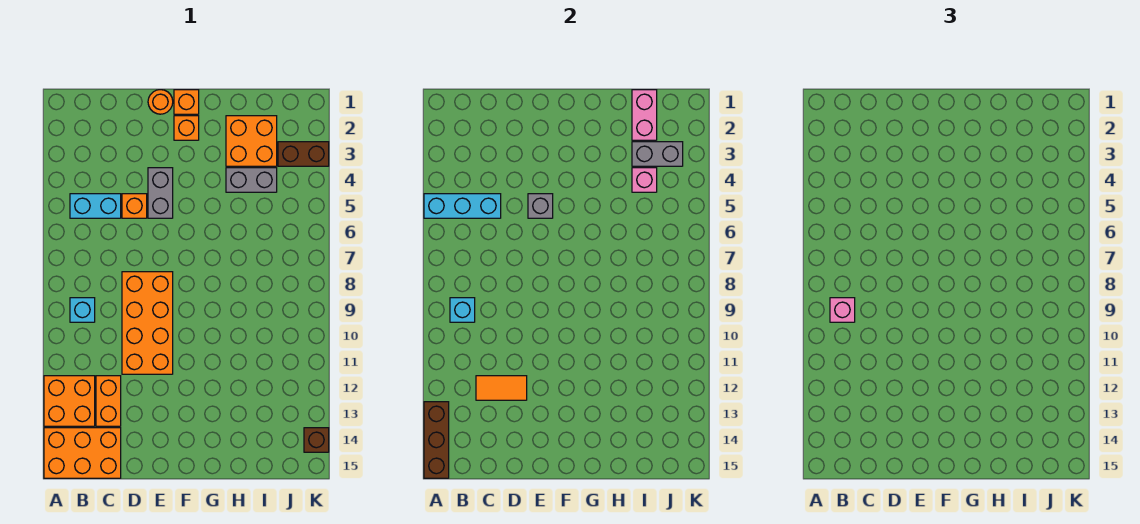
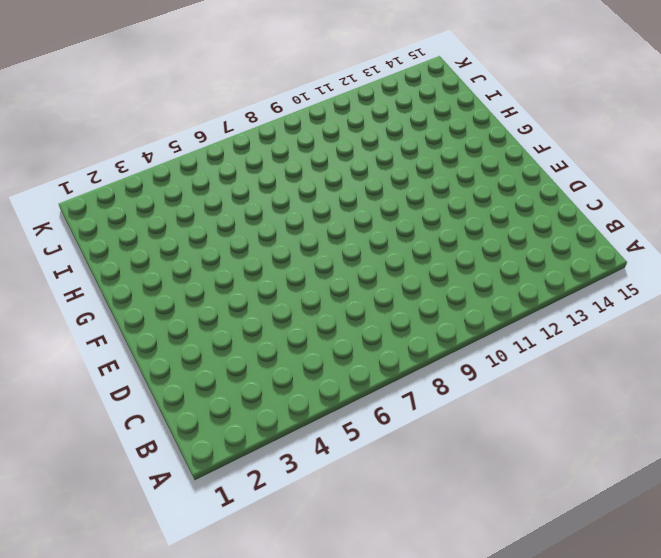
none -> orange brick A12:B13 level 1
none -> orange brick A14:C15 level 1
none -> cyan brick B5:C5 level 1

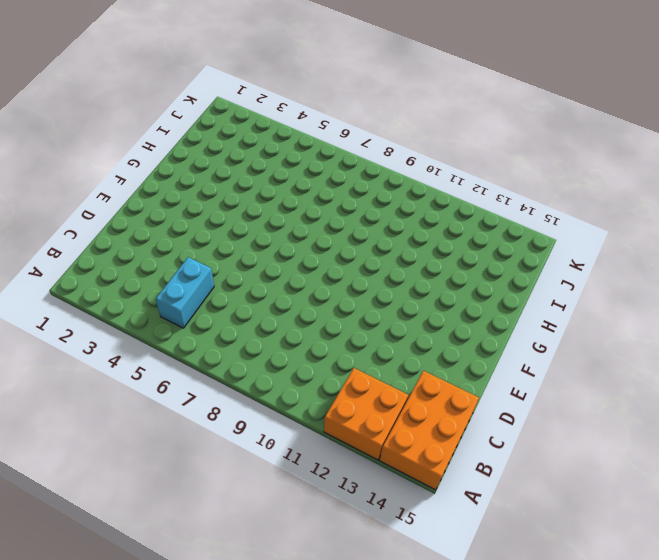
none -> cyan brick B9 level 1
none -> orange brick C12:C13 level 1
none -> orange brick D5 level 1

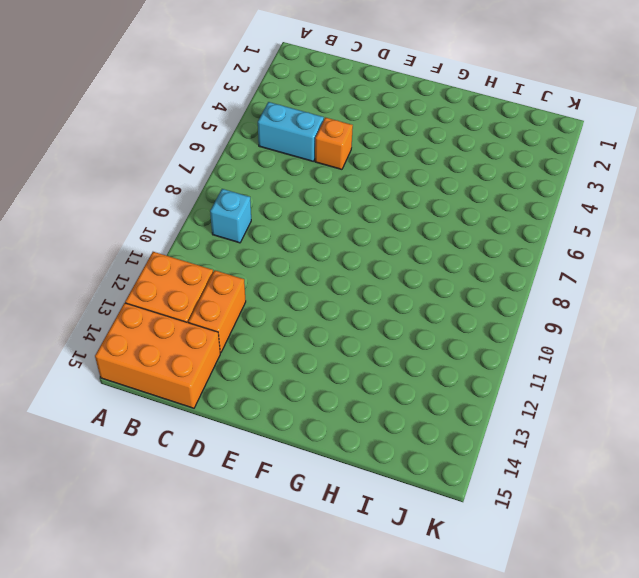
none -> orange brick D8:E11 level 1
none -> orange round brick E1 level 1
none -> grey brick E4:E5 level 1

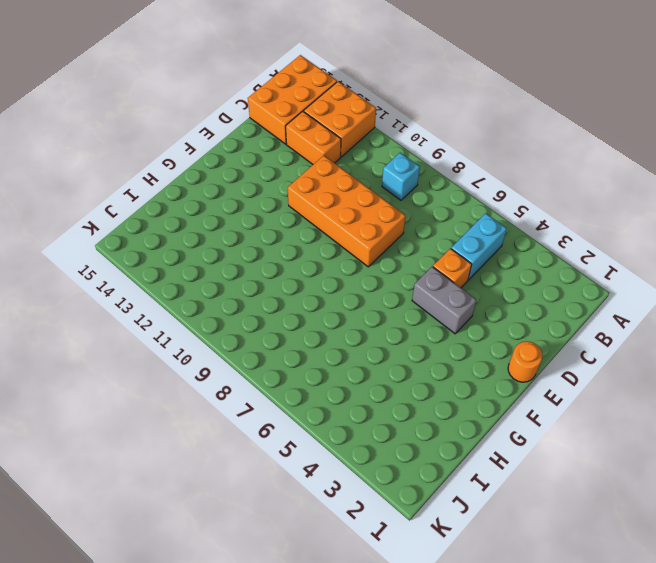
none -> orange brick F1 level 1
none -> orange brick F2 level 1
none -> orange brick H2:I3 level 1

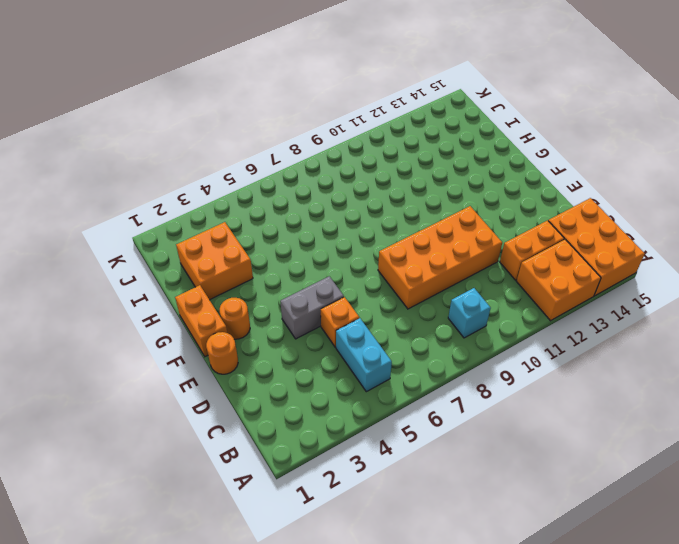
orange brick F1:G1 level 1 -> orange brick F1 level 1
orange round brick F2 level 1 -> orange brick F2 level 1
none -> grey brick H4:I4 level 1
none -> brown brick J3:K3 level 1
none -> brown brick K14 level 1

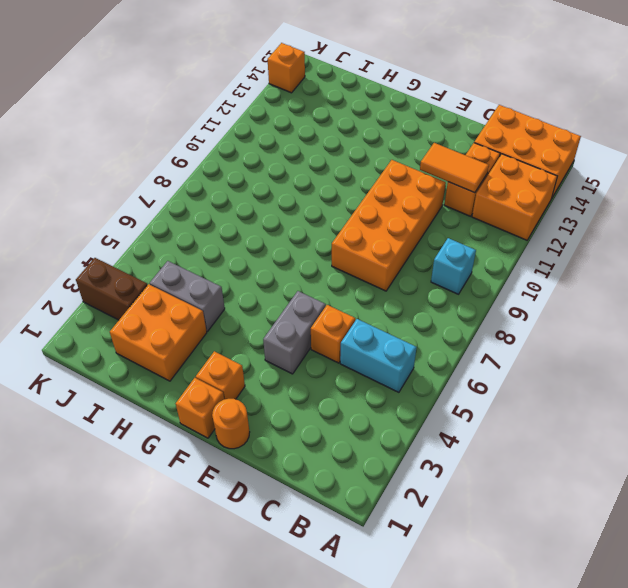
orange brick K14 level 1 -> brown brick K14 level 1
none -> cyan brick A5:C5 level 2
none -> brown brick A13:A15 level 2
none -> cyan brick B9 level 2

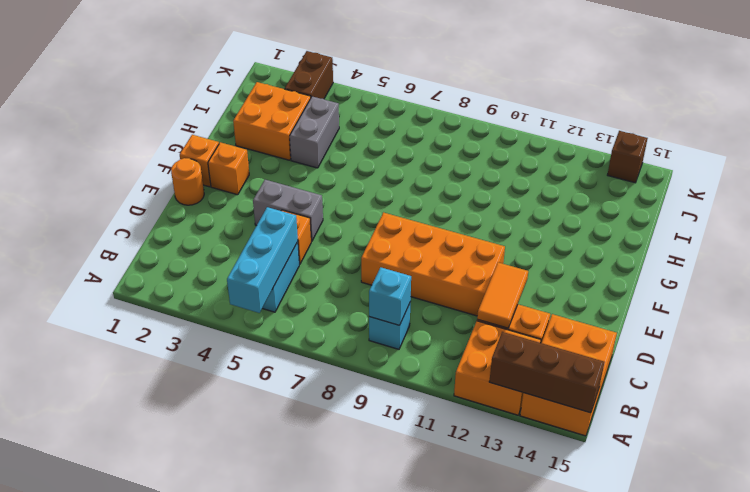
none -> grey brick E5 level 2
none -> pink brick I1:I2 level 2
none -> grey brick I3:J3 level 2

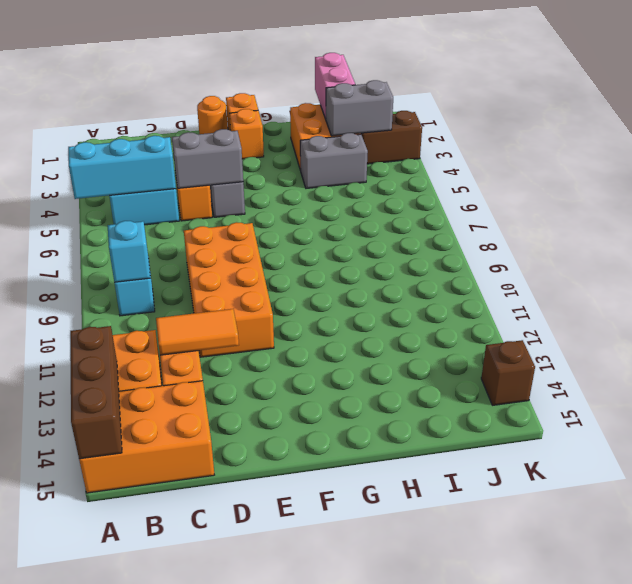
grey brick D5:E5 level 2 -> grey brick E5 level 2
none -> pink brick I4 level 2
none -> pink brick B9 level 3

